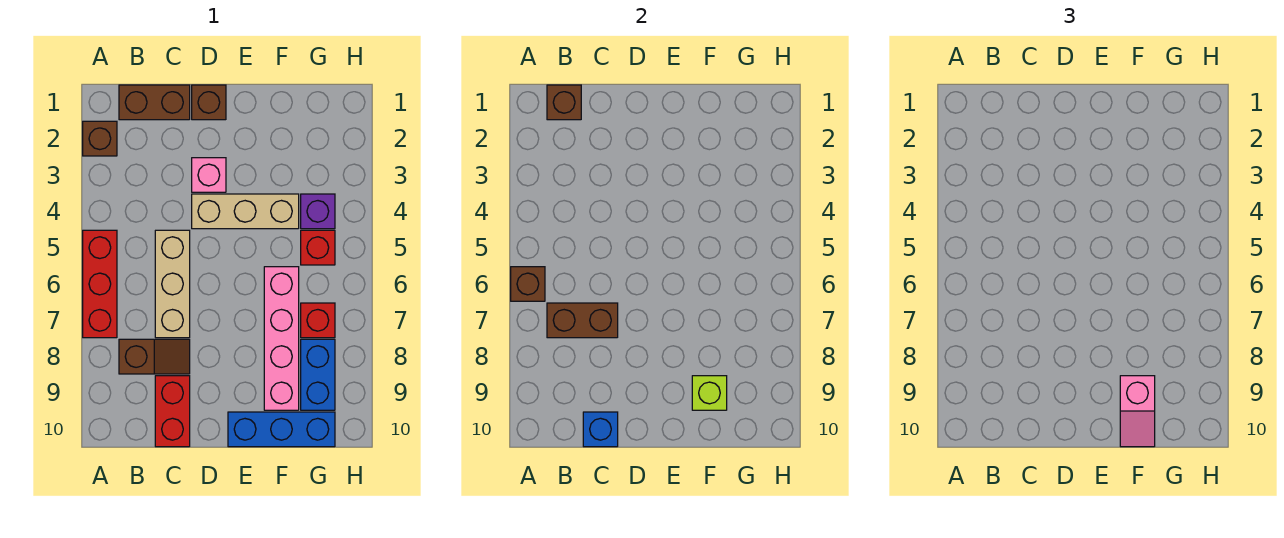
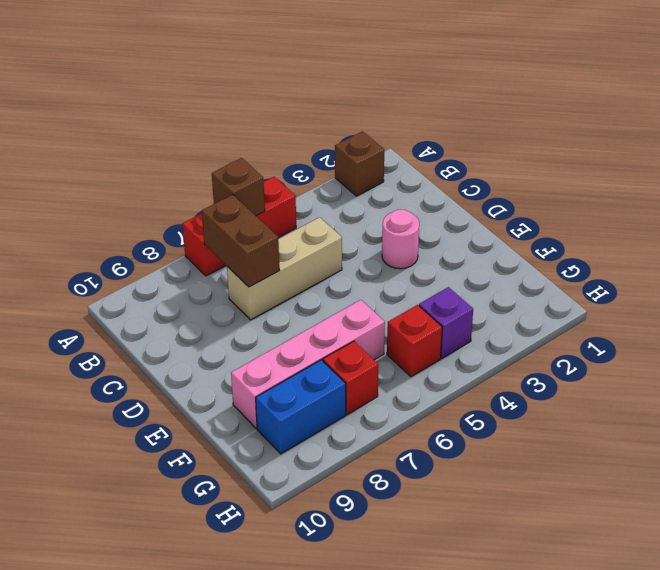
pink round brick D3 level 1 -> pink brick D3 level 1
none -> brown brick B1:C1 level 1
none -> brown slope B8:C8 level 1 top B
none -> red brick C9:C10 level 1

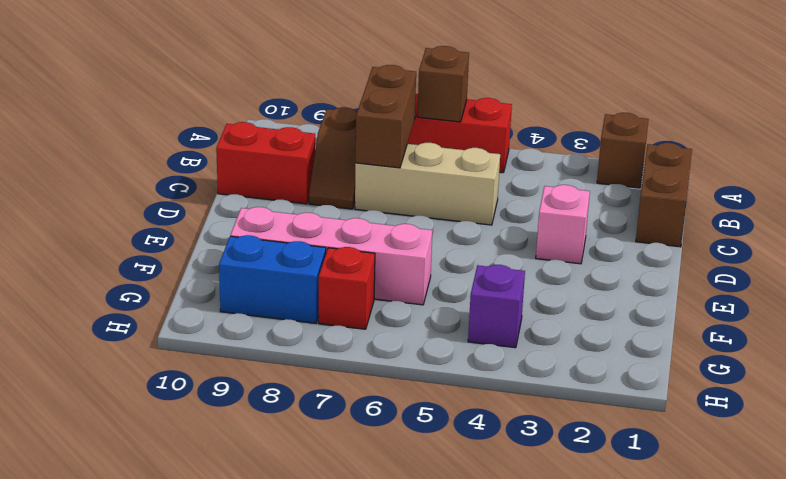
none -> brown brick D1 level 1
none -> tan brick D4:F4 level 1
none -> blue brick E10:G10 level 1

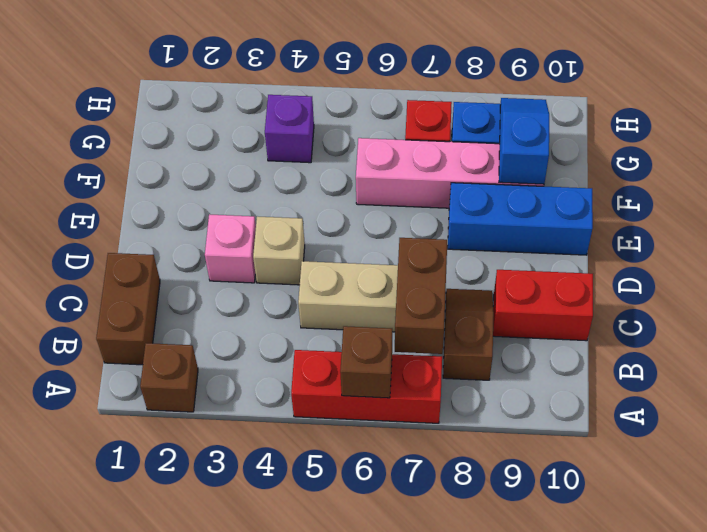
tan brick D4 level 1 -> tan brick D4:F4 level 1
blue brick E8:E10 level 1 -> blue brick E10:G10 level 1
blue slope F9:G9 level 2 top F -> lime brick F9 level 2
none -> brown brick D1 level 1
none -> red brick G5 level 1
none -> brown brick B1 level 2

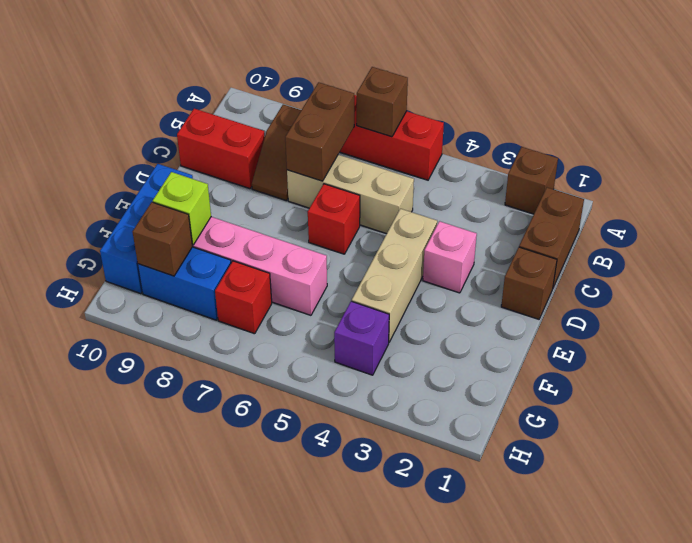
red brick D6 level 1 -> red brick G5 level 1
brown brick G9 level 2 -> brown brick B1 level 2
none -> blue brick C10 level 2
none -> pink slope F9:F10 level 3 top 9

